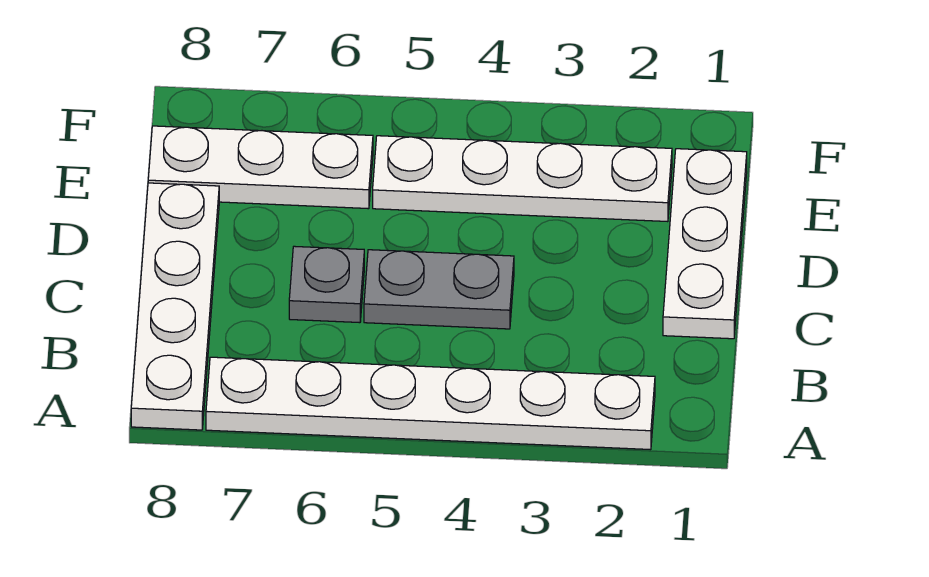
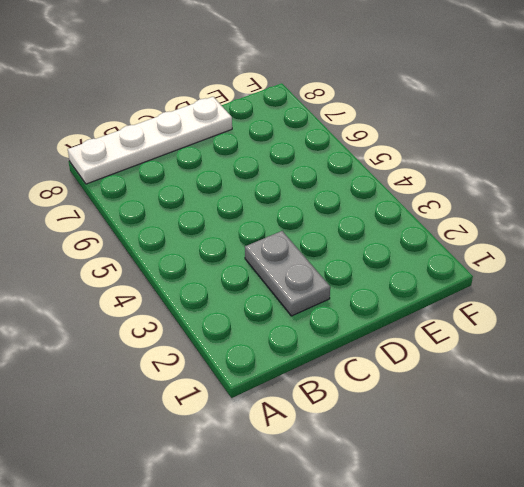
grey plate C2:C3 level 1 -> grey plate C4:C5 level 1
none -> white plate A2:A7 level 1
none -> white plate C1:E1 level 1

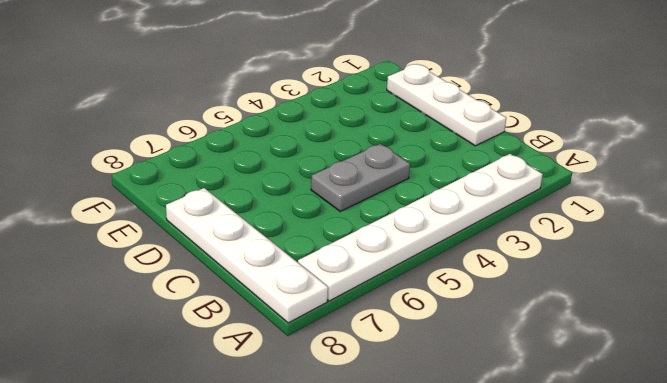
none -> grey plate C6 level 1
none -> white plate E2:E5 level 1

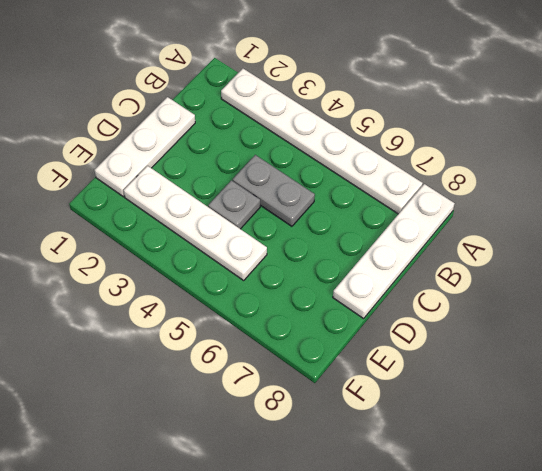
grey plate D4 level 1 -> grey plate C6 level 1
none -> white plate E6:E8 level 1

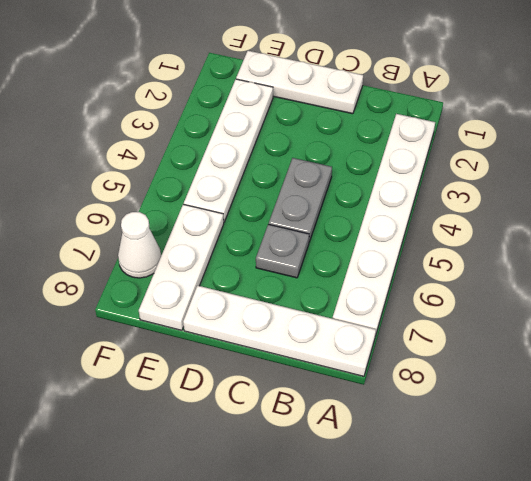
white cone F7 level 1 -> none

